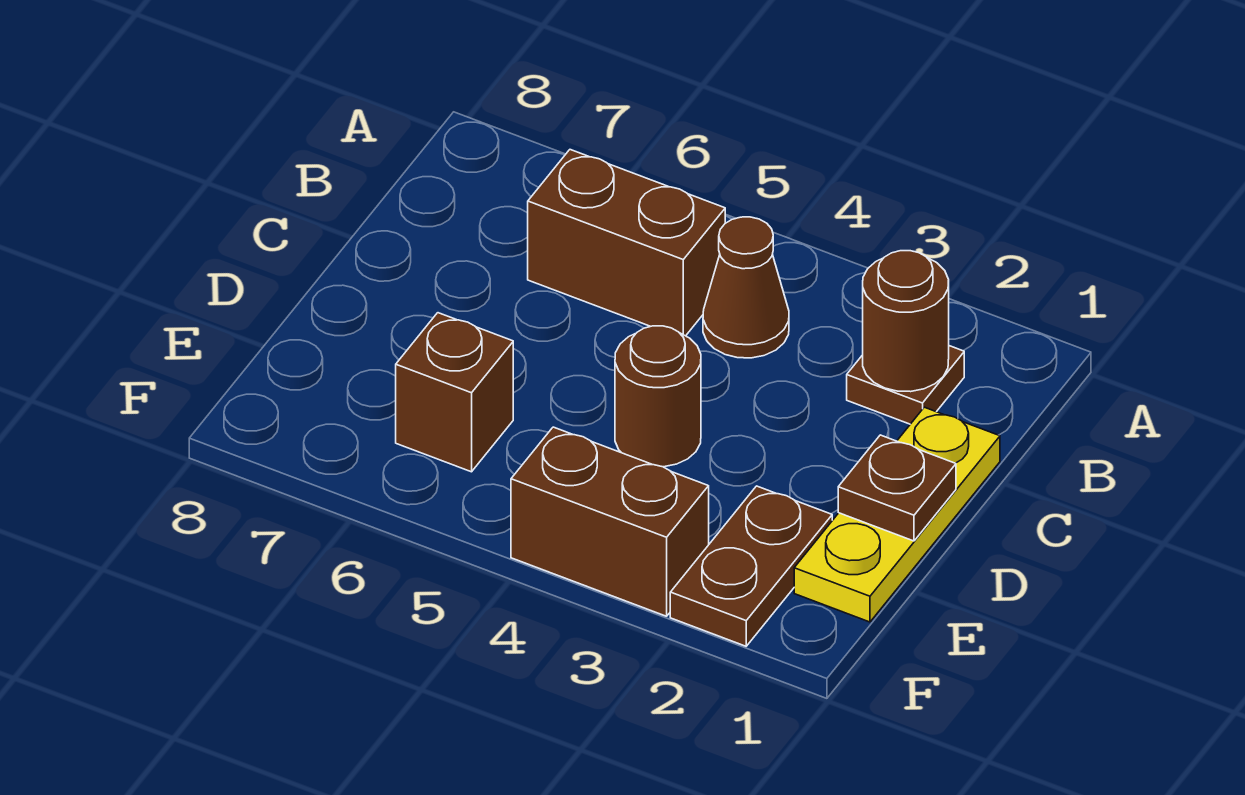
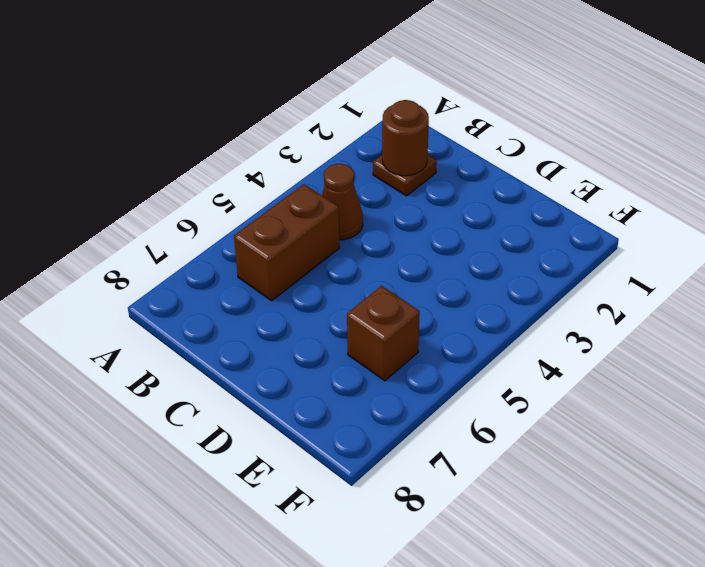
none -> yellow plate C1:E1 level 1
none -> brown round brick D4 level 1

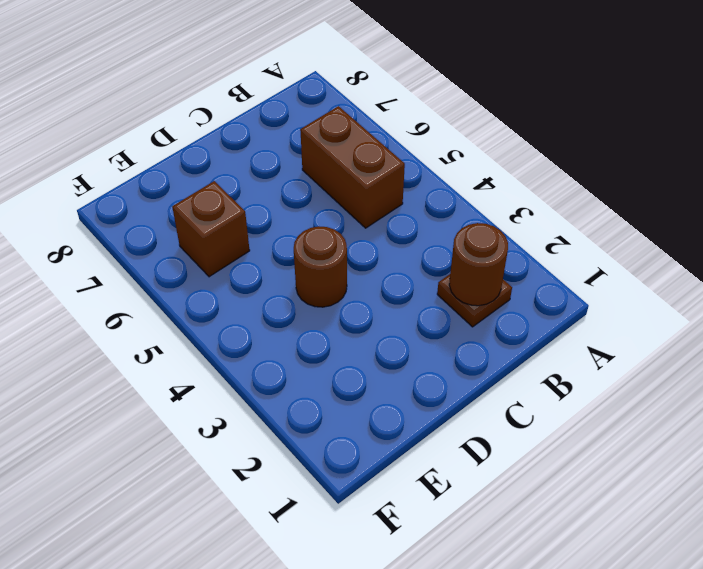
none -> brown cone B4 level 1
none -> yellow plate C1:E1 level 1

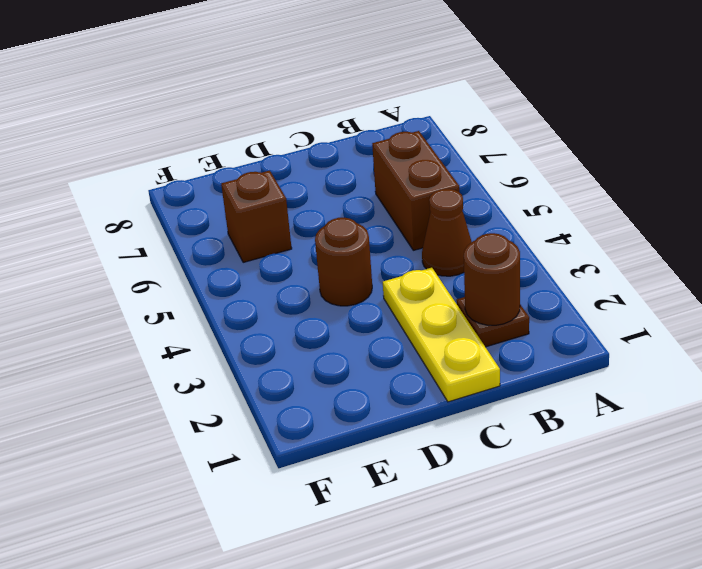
yellow plate C1:C3 level 1 -> yellow plate C1:E1 level 1
none -> brown plate E2:F2 level 1
none -> brown brick F3:F4 level 1

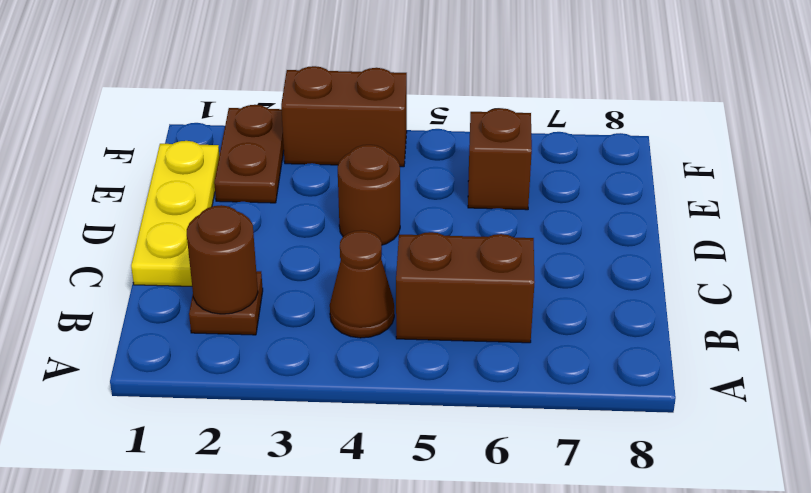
none -> brown plate D1 level 2

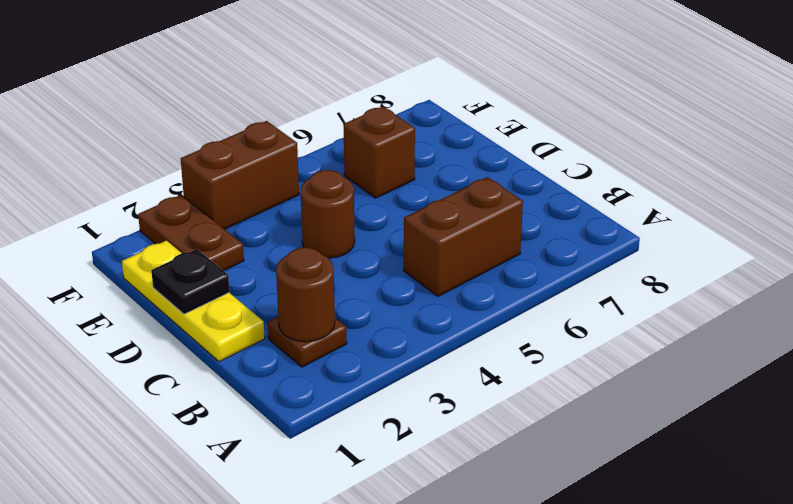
black plate D1 level 2 -> brown plate D1 level 2
none -> brown cone B4 level 1

